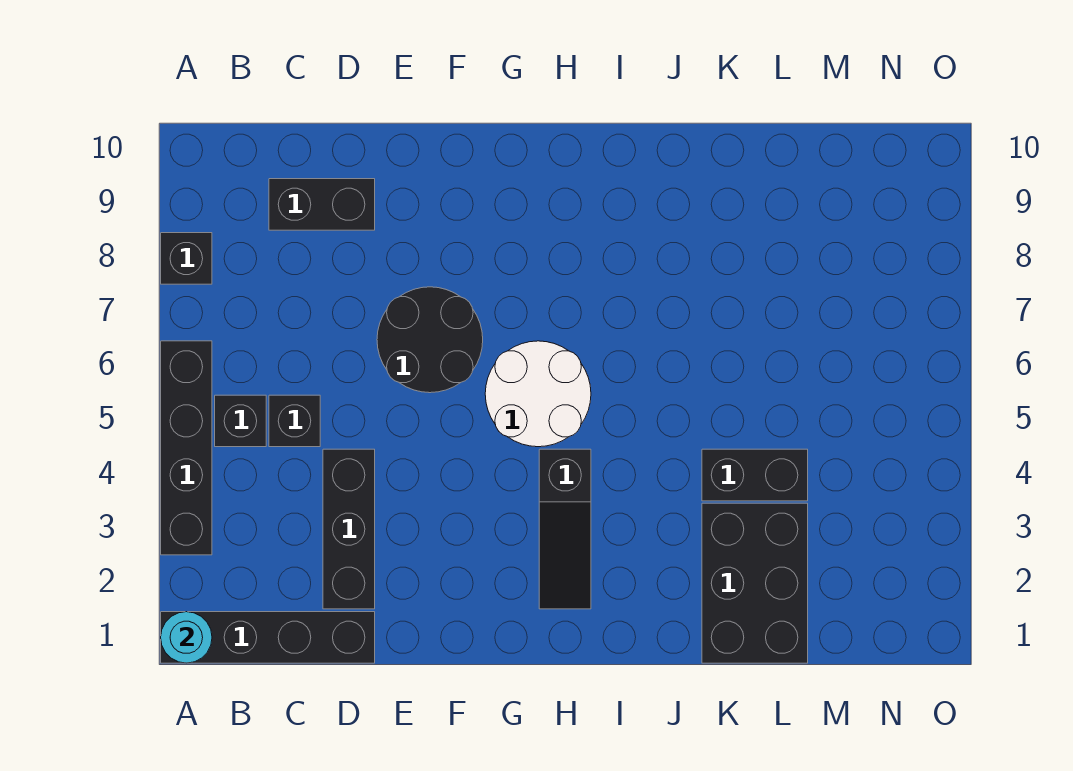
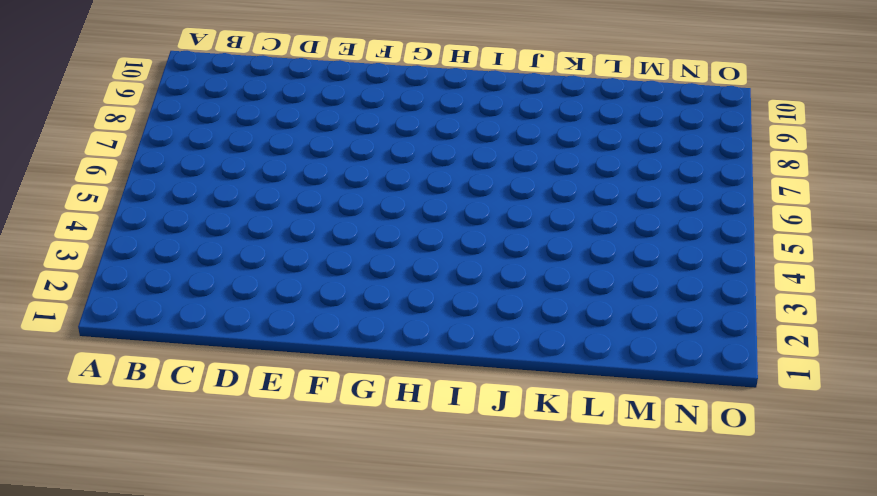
none -> black brick A1:D1 level 1
none -> black brick A3:A6 level 1
none -> black brick A8 level 1

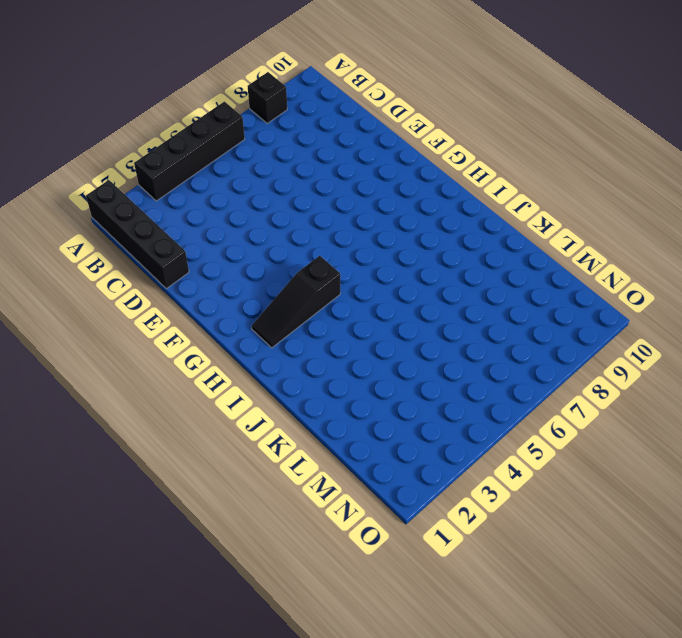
none -> black brick B5 level 1
none -> black brick C5 level 1
none -> black brick C9:D9 level 1

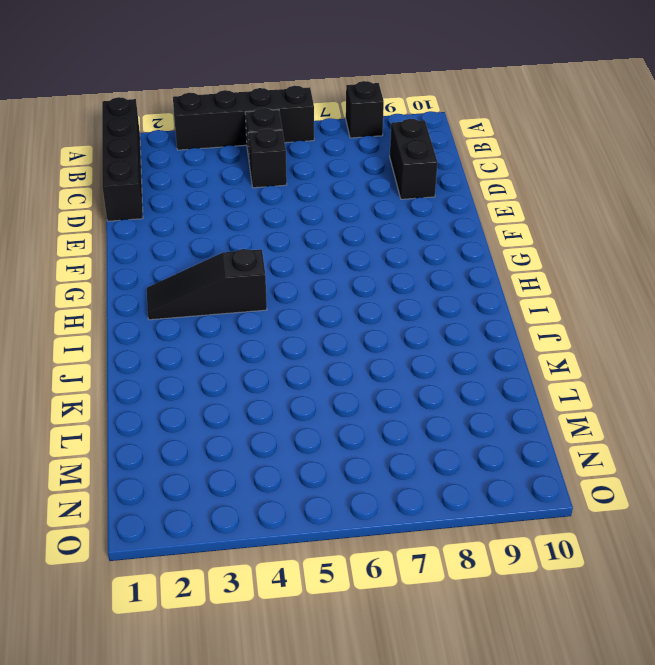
none -> black brick D2:D4 level 1
none -> black round brick E6:F7 level 1
none -> white round brick G5:H6 level 1

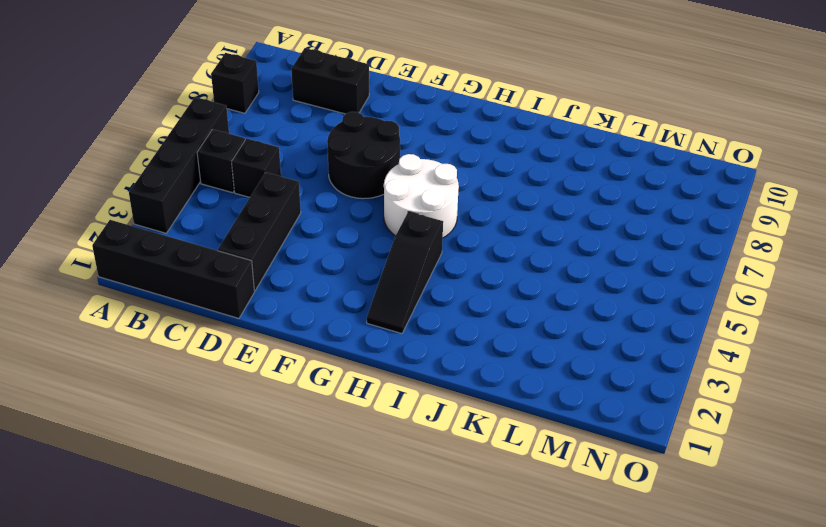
none -> black brick K1:L3 level 1
none -> black brick K4:L4 level 1
none -> cyan round brick A1 level 2

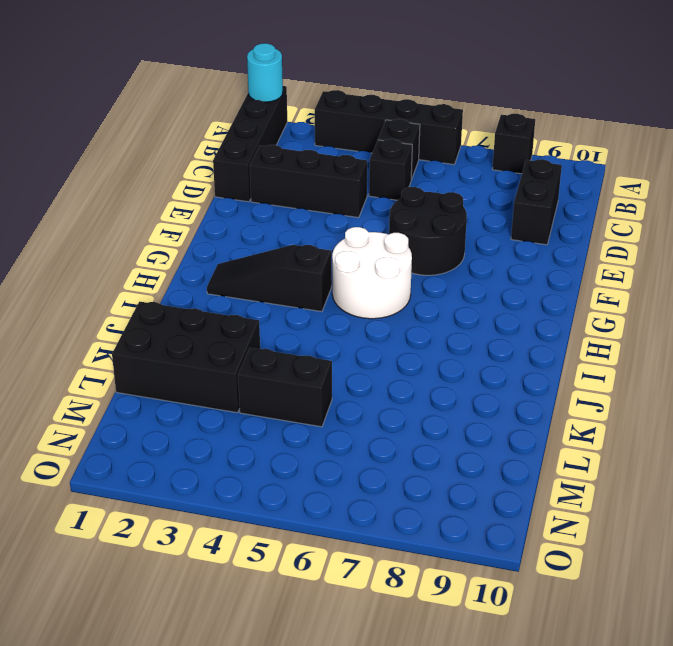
black brick L4:L5 level 1 -> black brick K4:L4 level 1

